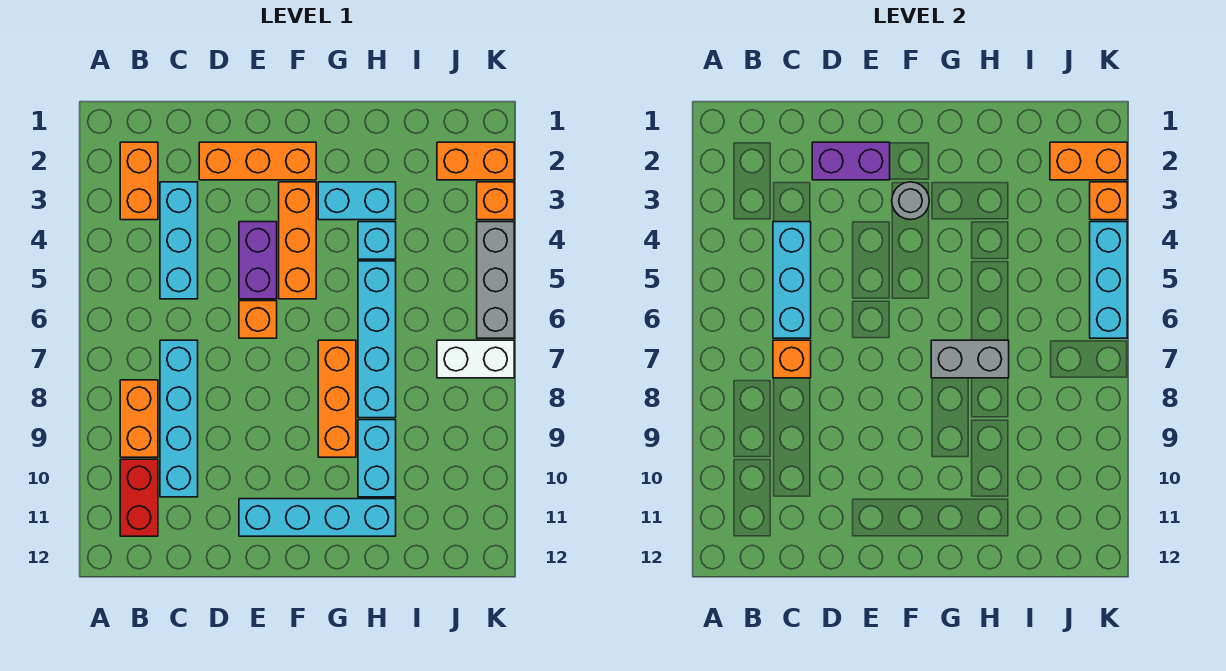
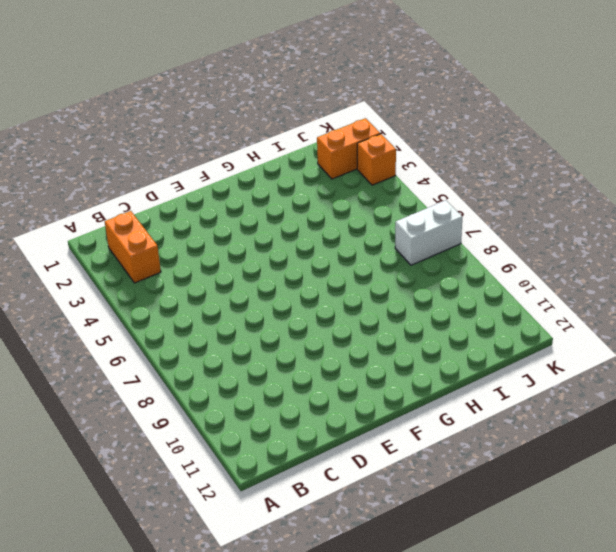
none -> orange brick B8:B9 level 1
none -> red brick B10:B11 level 1
none -> cyan brick C3:C5 level 1

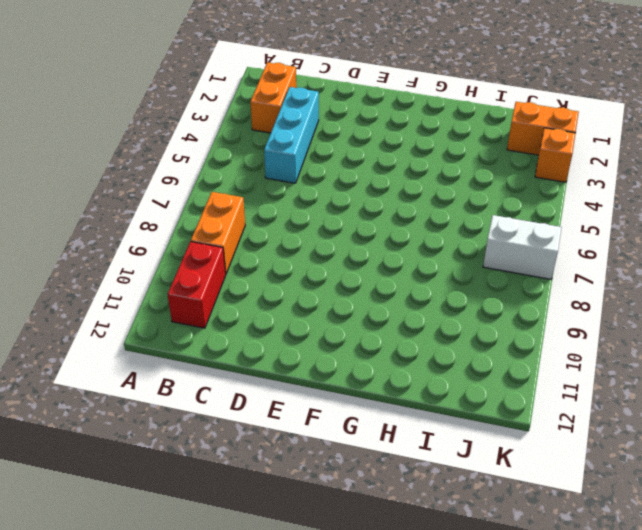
none -> cyan brick C7:C10 level 1
none -> orange brick D2:F2 level 1
none -> purple brick E4:E5 level 1

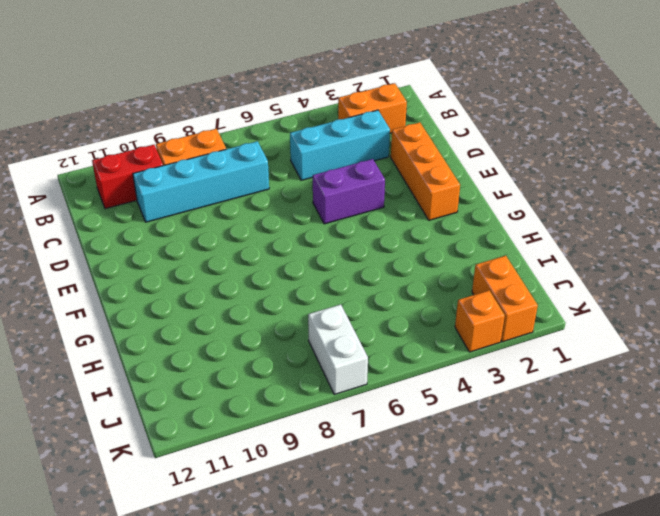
none -> orange brick E6 level 1
none -> cyan brick E11:H11 level 1
none -> orange brick F3:F5 level 1

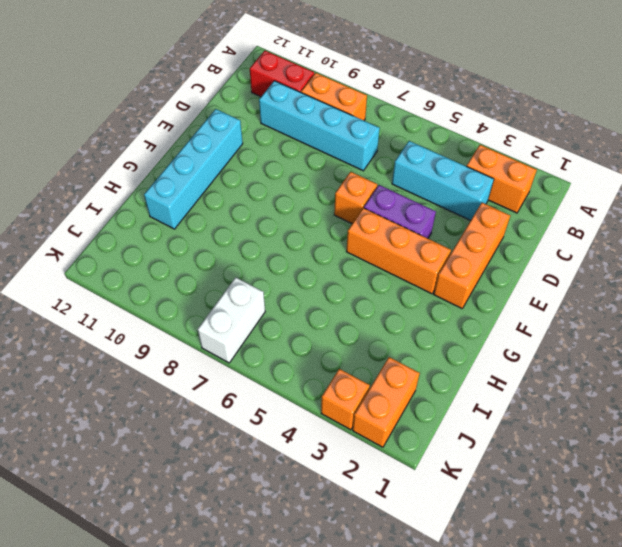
none -> cyan brick G3:H3 level 1
none -> orange brick G7:G9 level 1
none -> cyan brick H4 level 1

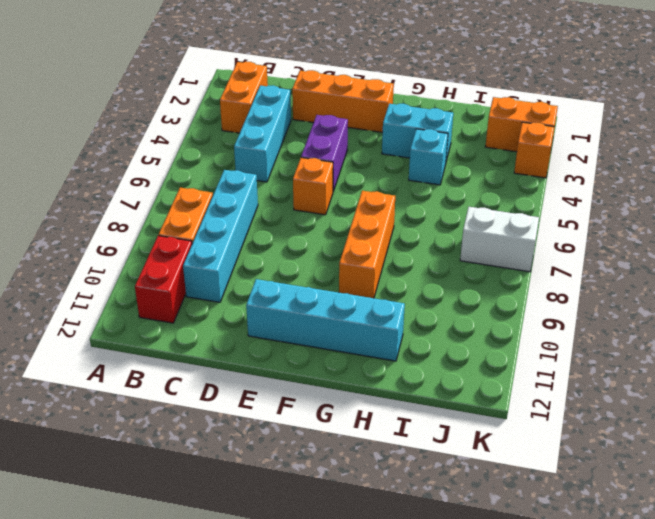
none -> orange brick F3:F5 level 1
none -> cyan brick H5:H8 level 1
none -> cyan brick H9:H10 level 1

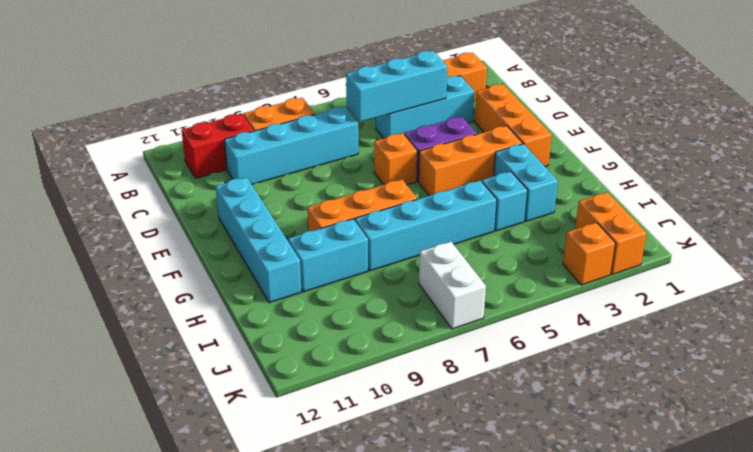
none -> grey brick K4:K6 level 1
none -> orange brick C7 level 2
none -> purple brick D2:E2 level 2

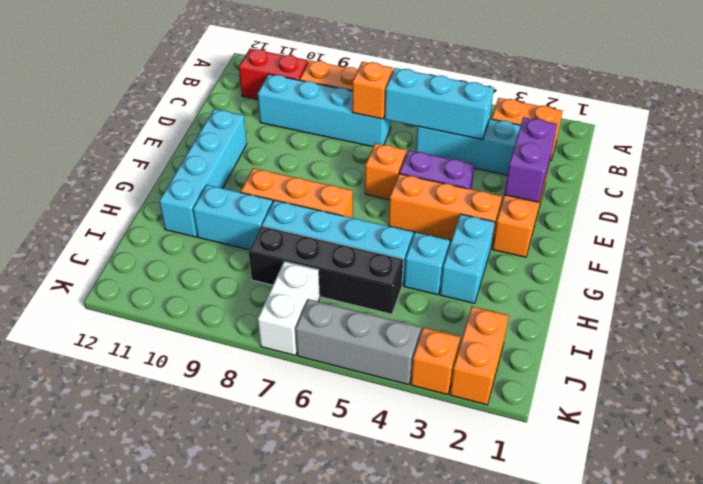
black brick I5:I8 level 1 -> none
none -> grey round brick F3 level 2
none -> grey brick G7:H7 level 2
none -> orange brick J2:K2 level 2

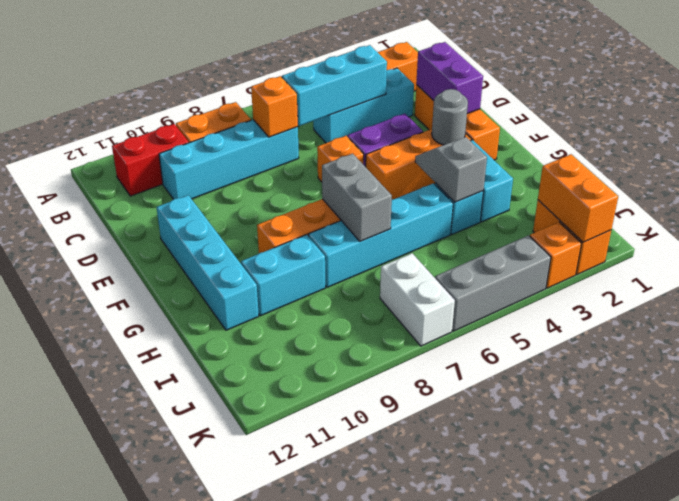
grey slope G4:H4 level 2 top H -> none
none -> orange brick K3 level 2
none -> cyan brick K4:K6 level 2

